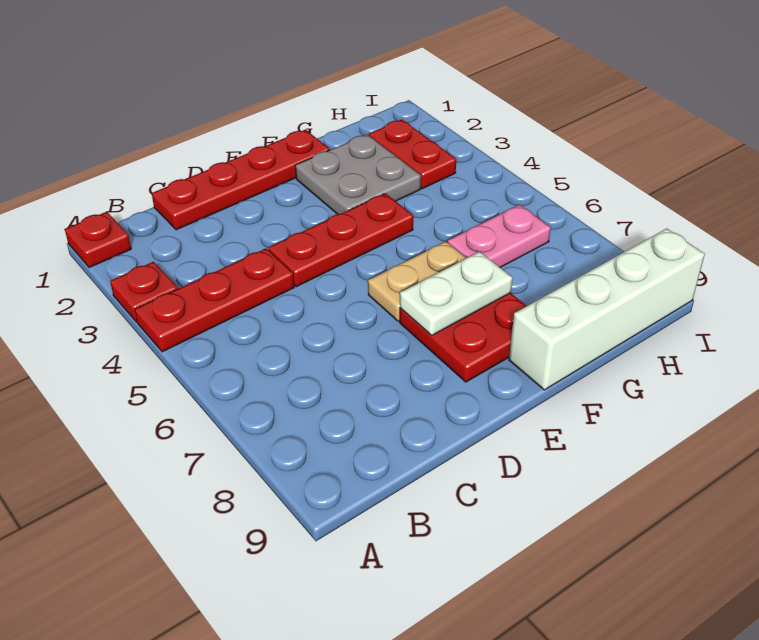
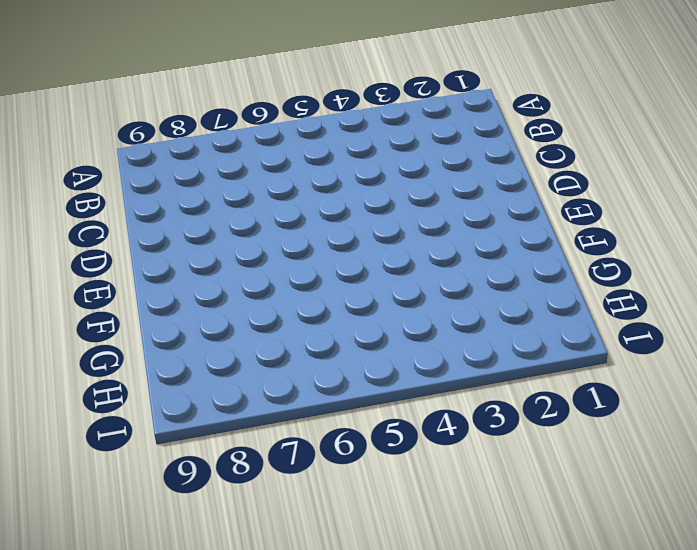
none -> red plate A1 level 1
none -> red plate A3 level 1
none -> red plate A4:C4 level 1

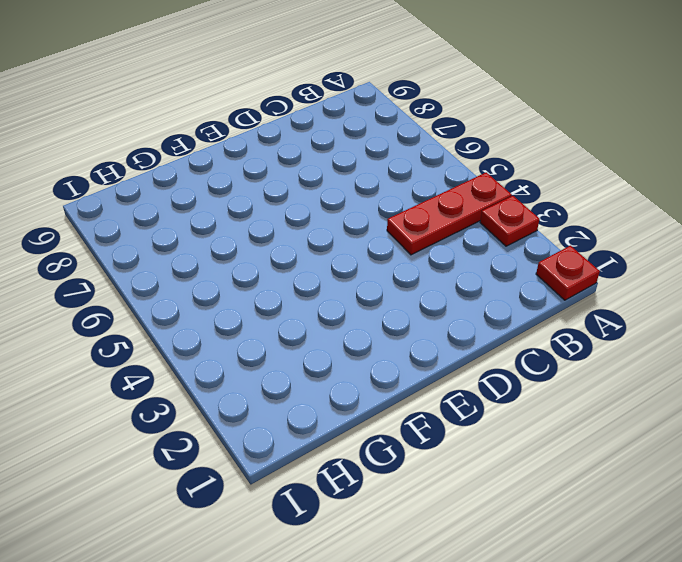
none -> red plate C1:F1 level 1
none -> red plate D4:F4 level 1
none -> tan plate E6:F6 level 1

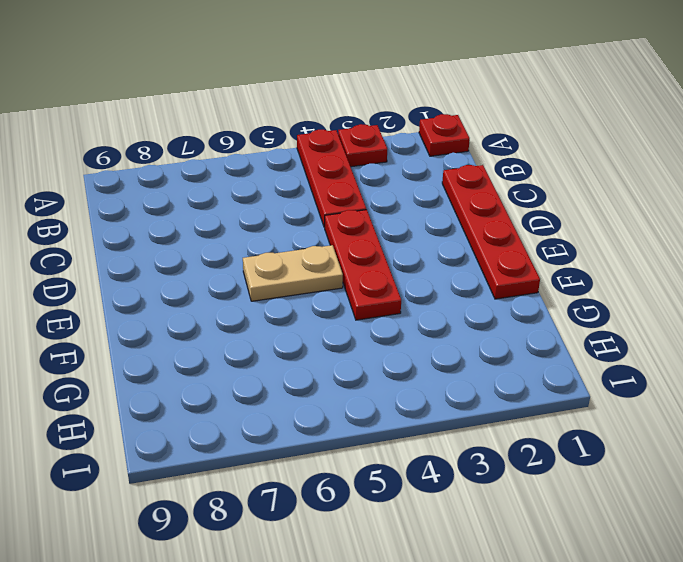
tan plate E5:E6 level 1 -> tan plate E6:F6 level 1
none -> red plate E7:F8 level 1
none -> grey plate F2:G3 level 1
none -> white brick F9:I9 level 1

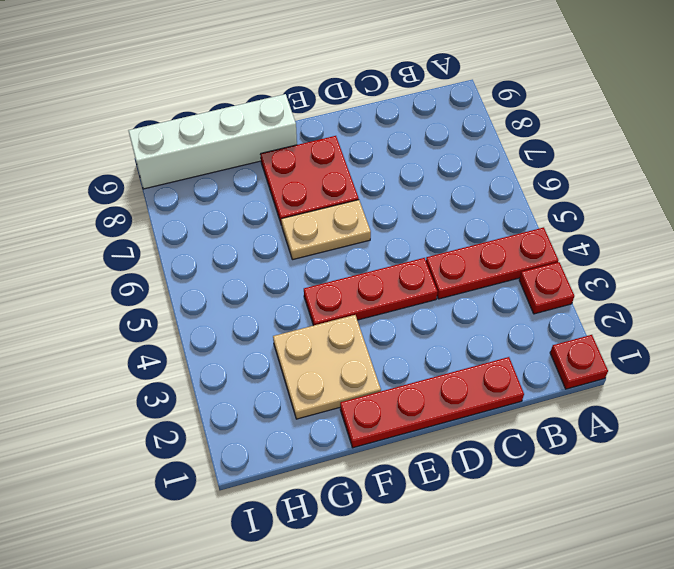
tan plate F2:G3 level 1 -> grey plate F2:G3 level 1
none -> pink plate G6:H6 level 1
none -> red plate H2:H3 level 1
none -> white plate E7:F7 level 2

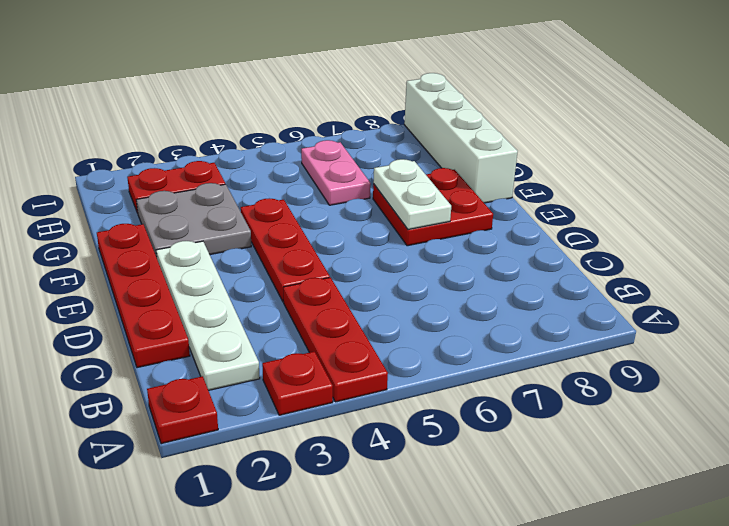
white plate B2:E2 level 1 -> none
none -> tan plate E6:F6 level 1

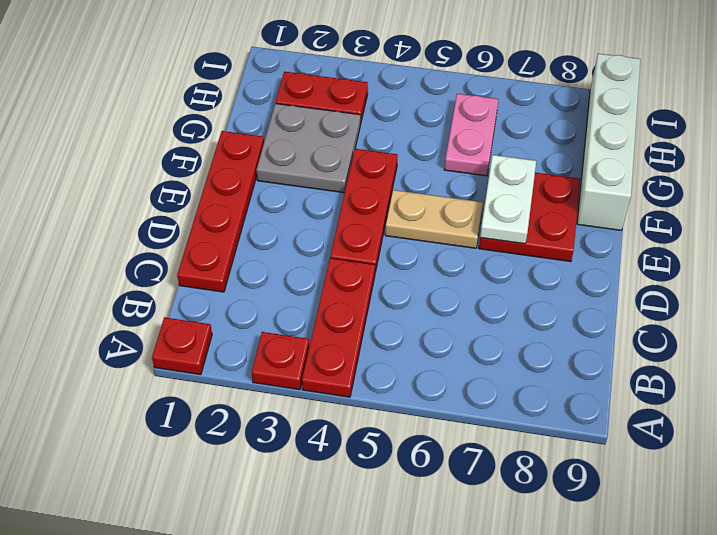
tan plate E5:E6 level 1 -> tan plate E6:F6 level 1

